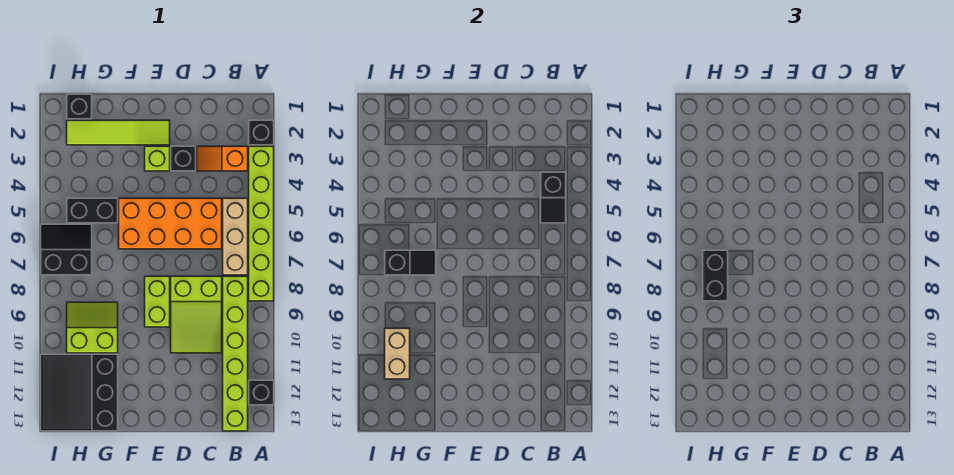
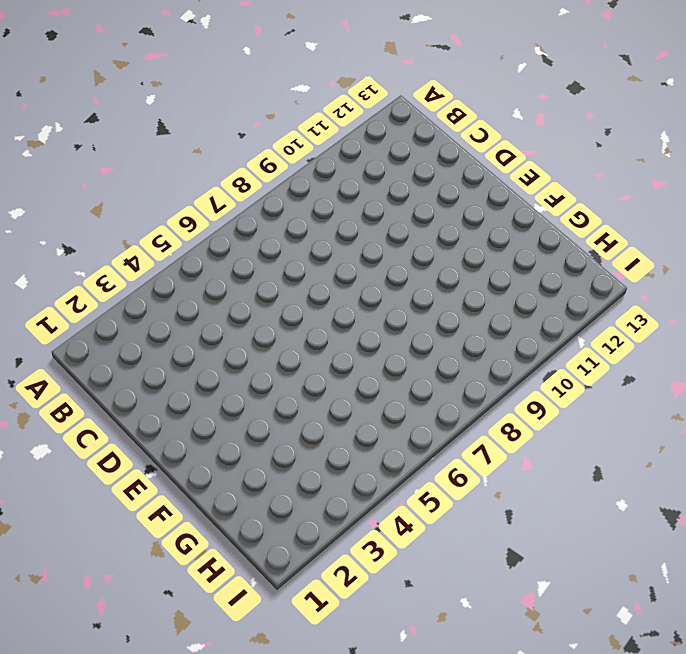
none -> black brick A2 level 1
none -> lime brick A3:A8 level 1
none -> black brick A12 level 1

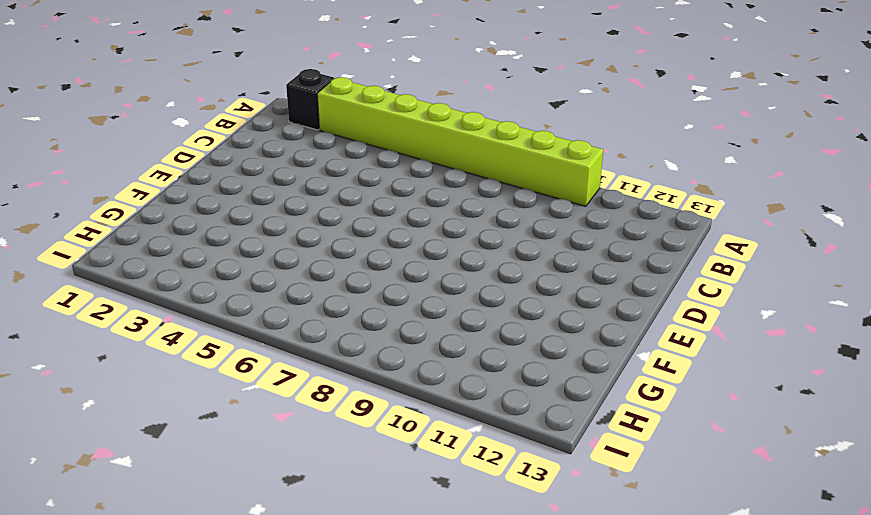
lime brick A3:A10 level 1 -> lime brick A3:A8 level 1
none -> black brick A12 level 1
none -> orange slope B3:C3 level 1 top B
none -> tan brick B5:B7 level 1

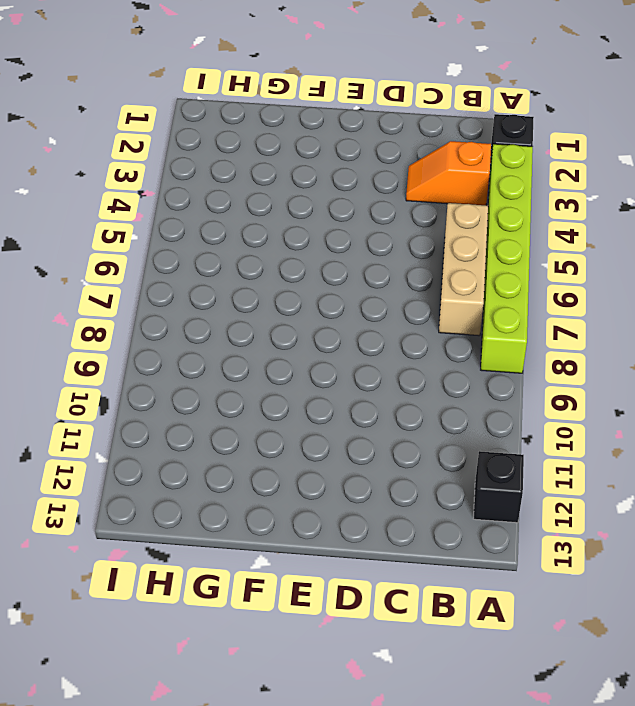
none -> lime brick B8:B13 level 1
none -> orange brick C5:F6 level 1
none -> lime slope C8:D10 level 1 top 8

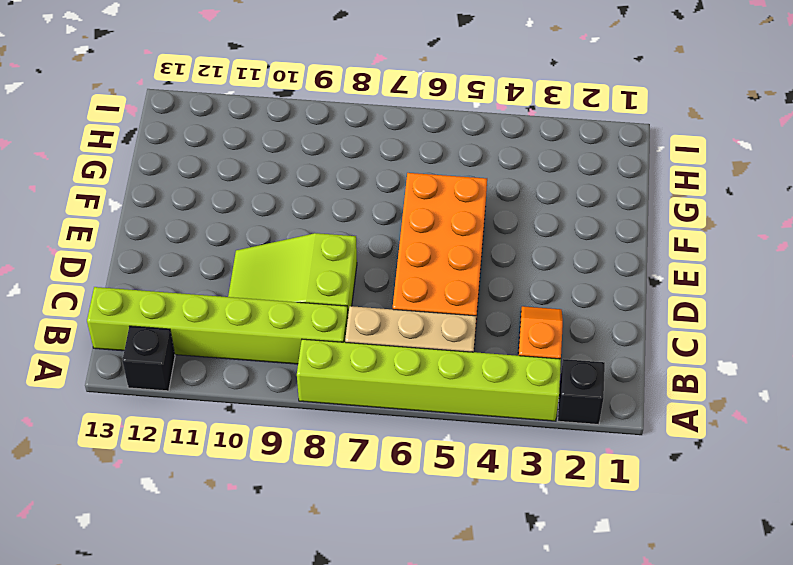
none -> black brick D3 level 1
none -> lime tile E2:H2 level 1
none -> lime brick E3 level 1

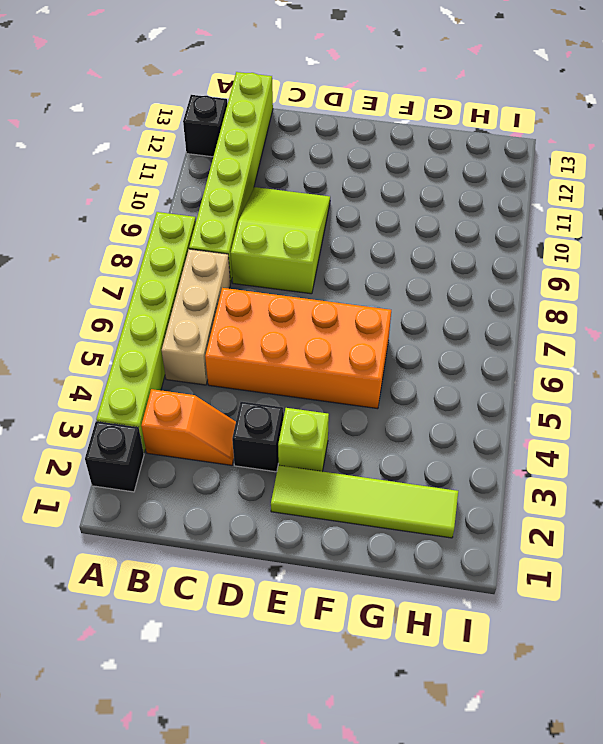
none -> lime brick E8:E9 level 1
none -> black brick G5:H5 level 1
none -> lime slope G9:H10 level 1 top 10

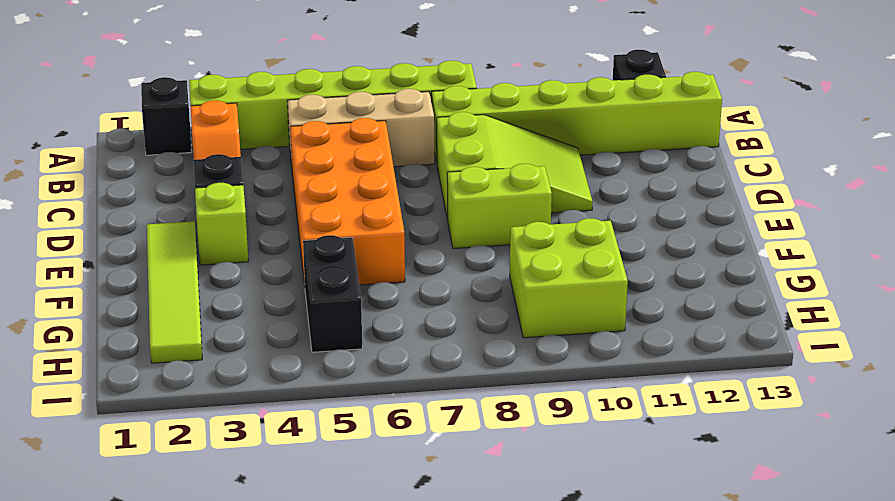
lime brick G9:H10 level 1 -> lime slope G9:H10 level 1 top 10
none -> black slope G11:I13 level 1 top G
none -> black brick H1 level 1
none -> black slope H6:I7 level 1 top 7

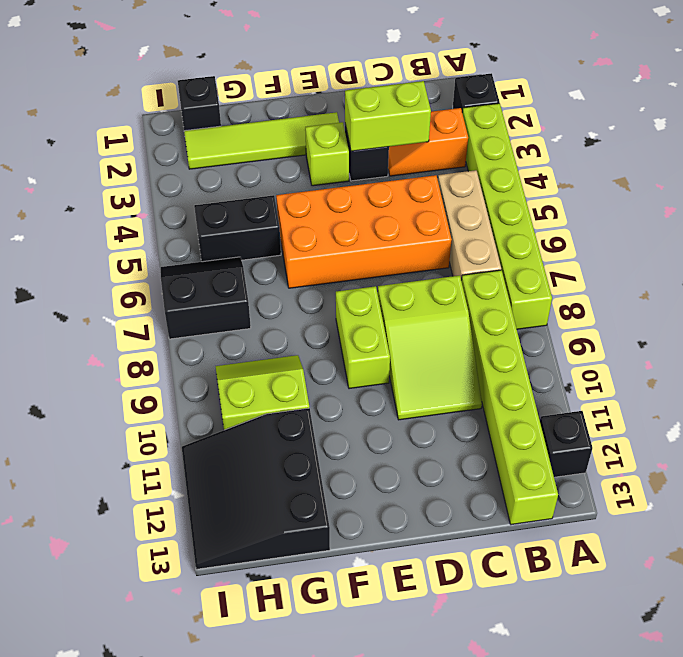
lime brick C3:D3 level 2 -> none
none -> black slope B4:B5 level 2 top 4
none -> black slope G7:H7 level 2 top H
none -> tan brick H10:H11 level 2

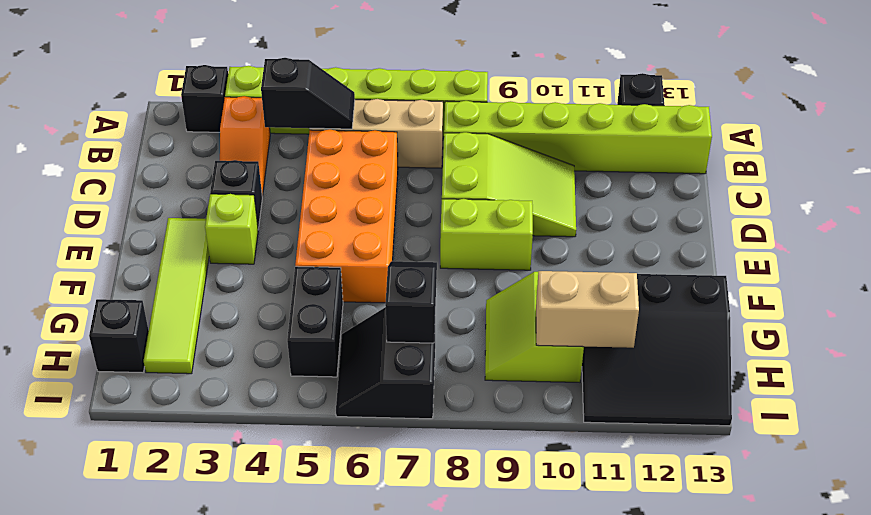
none -> black brick H7:H8 level 3

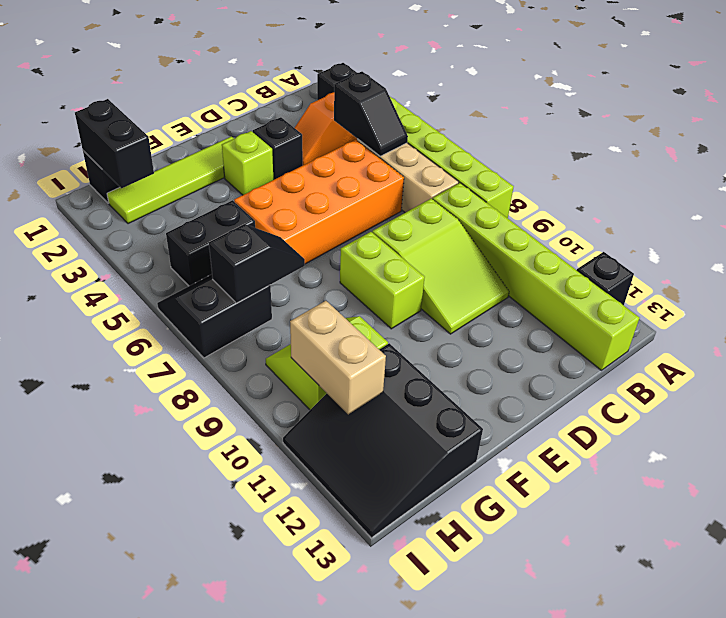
black brick H1:H2 level 2 -> black brick H7:H8 level 3

